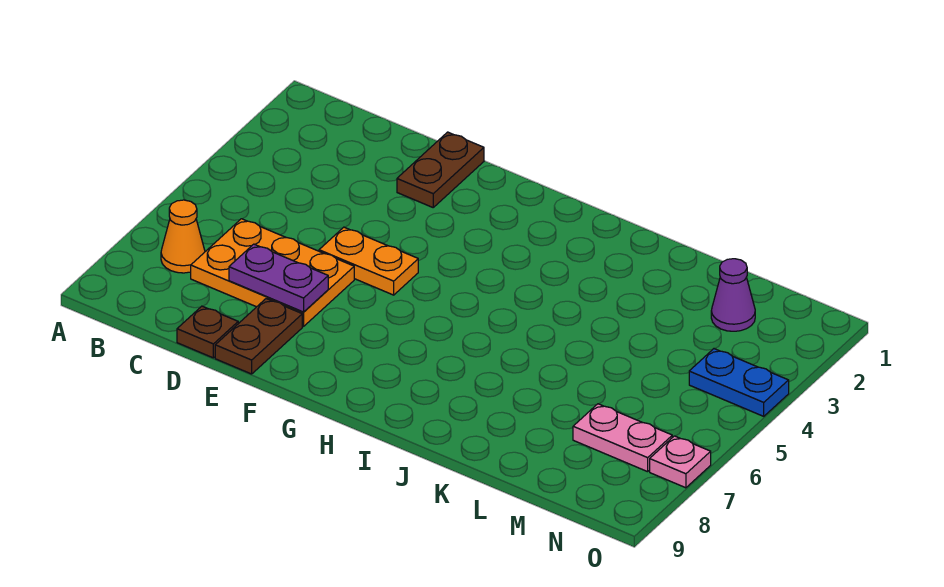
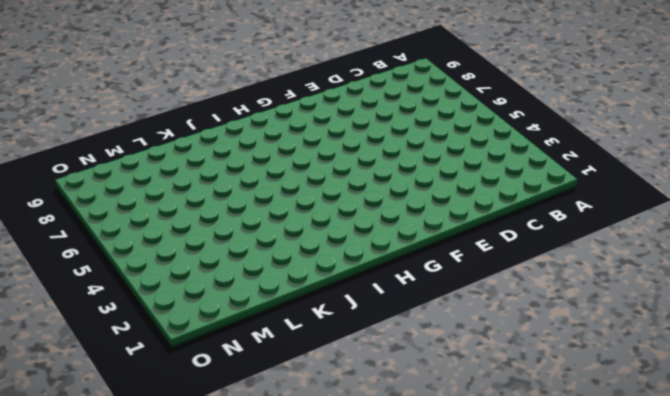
none -> orange cone B7 level 1
none -> orange plate C6:E7 level 1

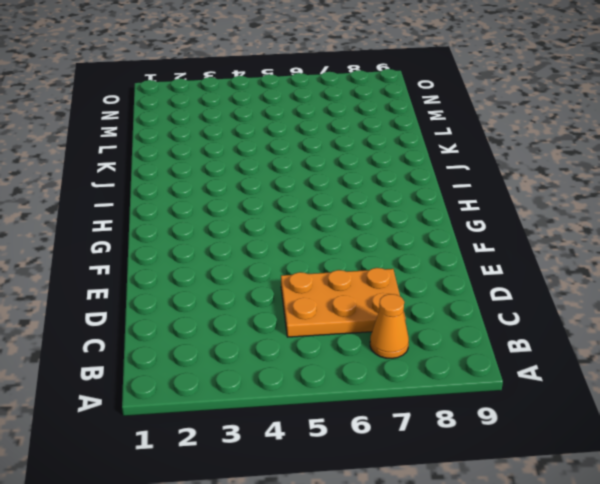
orange plate C5:D7 level 1 -> orange plate C6:E7 level 1
none -> brown plate D9 level 1
none -> brown plate E1:E2 level 1

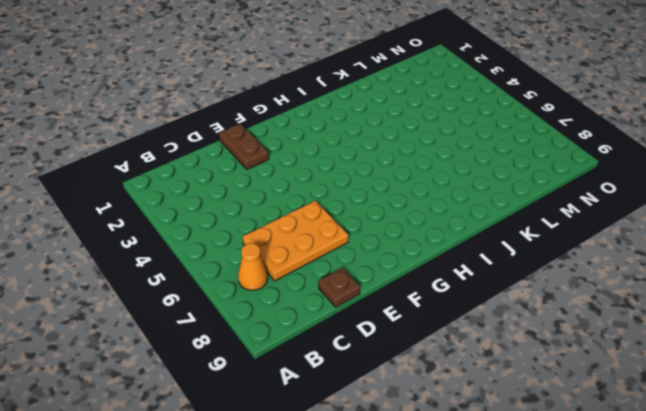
none -> orange plate E5:F5 level 1
none -> brown plate E8:E9 level 1

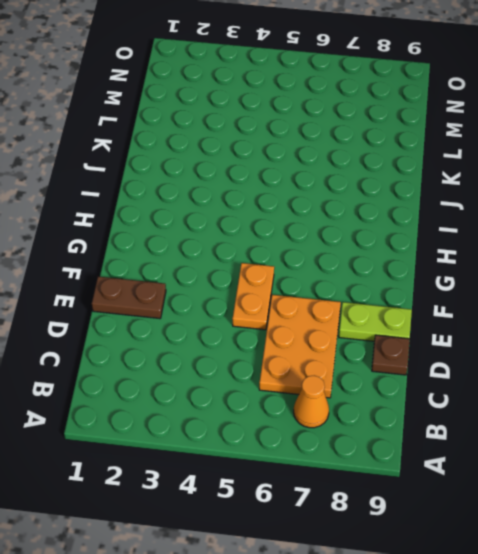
lime plate E8:E9 level 1 -> brown plate E8:E9 level 1
none -> purple cone M2 level 1
none -> pink plate M7:N7 level 1

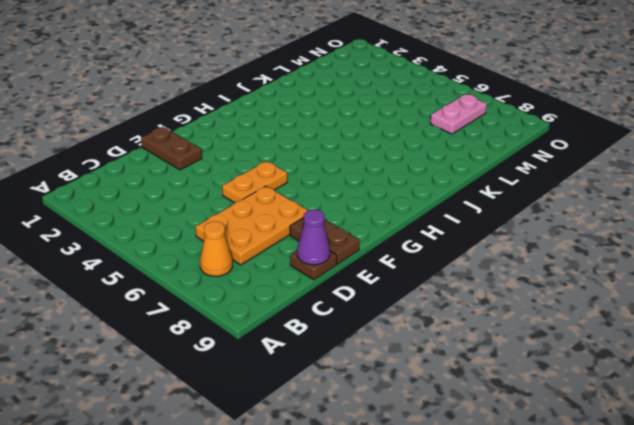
purple cone D9 level 2 -> purple cone M2 level 1
none -> blue plate N4:O4 level 1
none -> pink plate O7 level 1

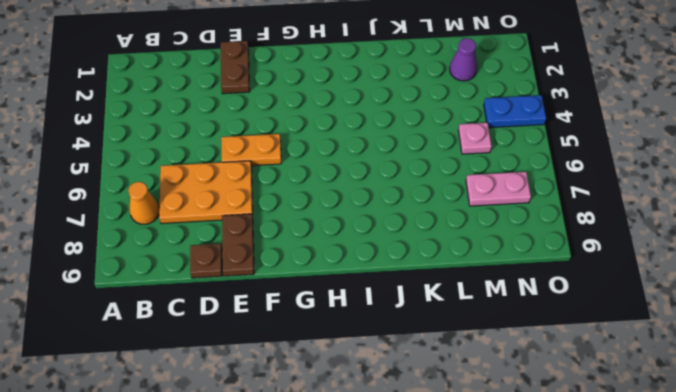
pink plate M5 level 1 -> pink plate O7 level 1
none -> purple plate D7:E7 level 2

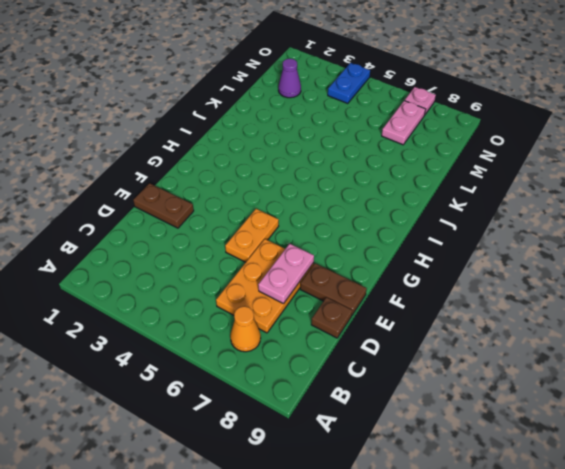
pink plate D7:E7 level 2 -> purple plate D7:E7 level 2

